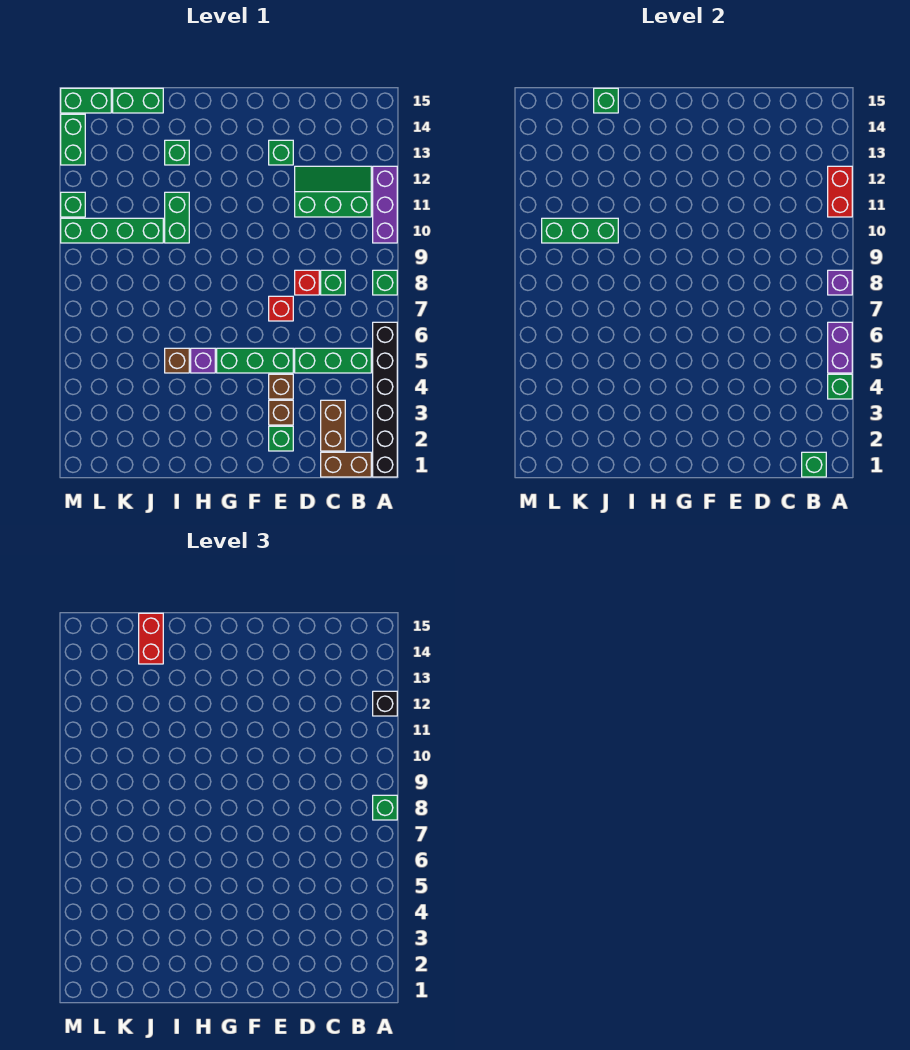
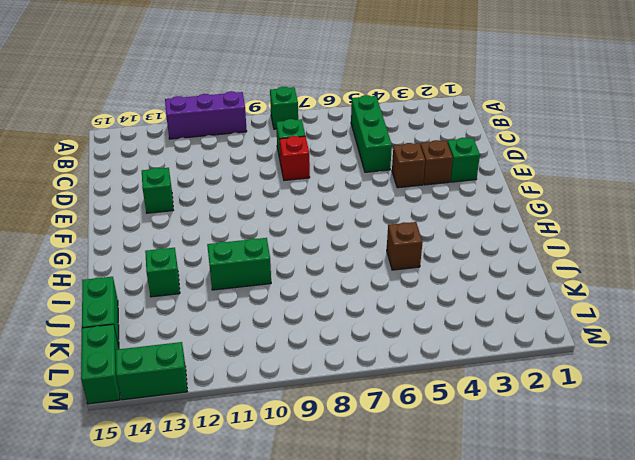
none -> black brick A1:A6 level 1
none -> brown brick B1:C1 level 1
none -> green slope B11:D12 level 1 top 11
none -> brown brick C2:C3 level 1

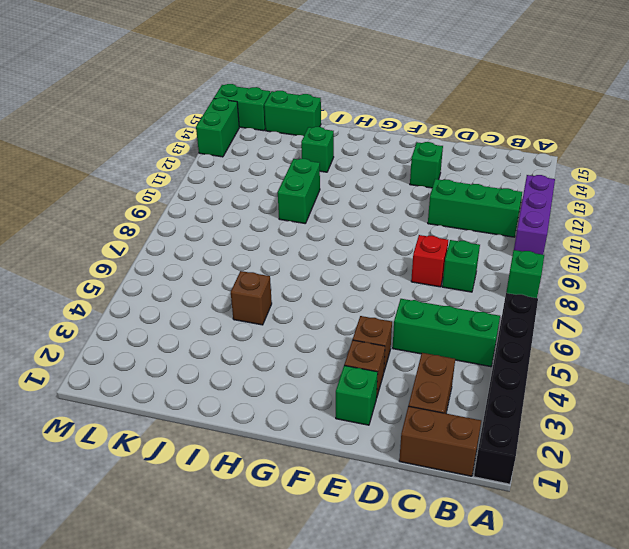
none -> green brick E5:G5 level 1
none -> red brick E7 level 1
none -> purple brick H5 level 1
none -> green brick J10:M10 level 1

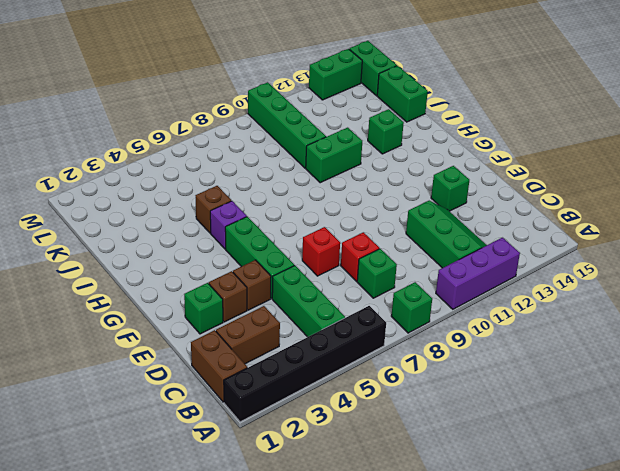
none -> green brick M11 level 1
none -> green brick A4 level 2
none -> purple brick A5:A6 level 2
none -> purple brick A8 level 2

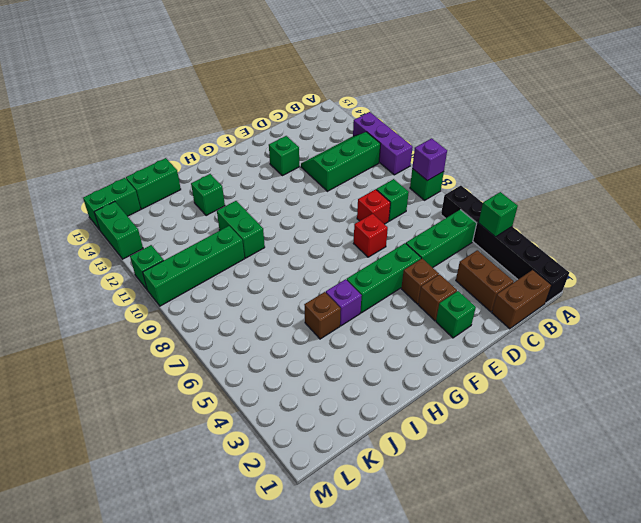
none -> purple brick A5:A6 level 2
none -> red brick A11:A12 level 2
none -> green brick B1 level 2
none -> green brick J10:L10 level 2

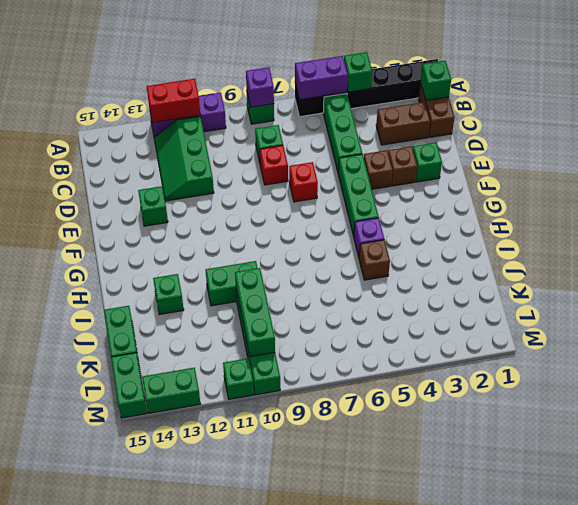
none -> green brick J15 level 2
none -> green brick A8 level 3
none -> black brick A12 level 3
none -> red brick J14:J15 level 3

